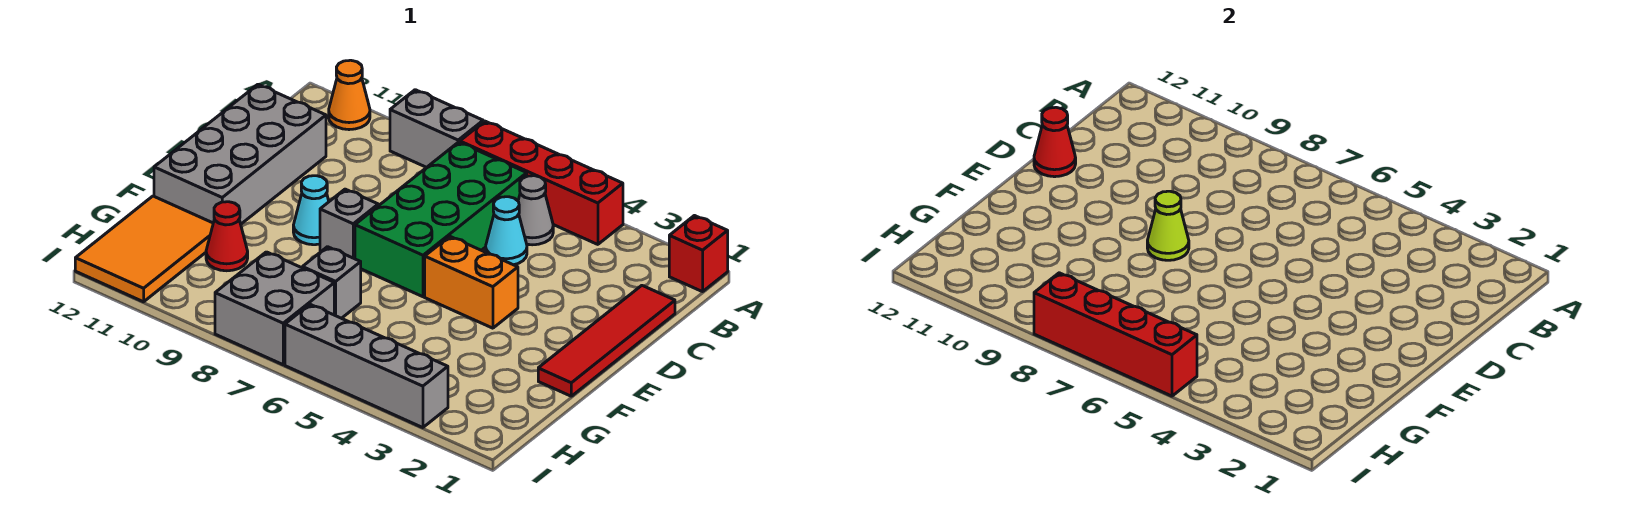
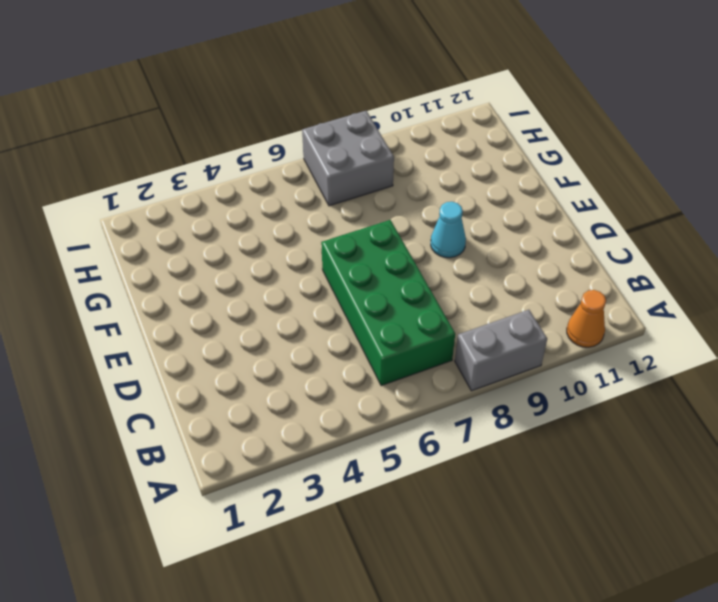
none -> red brick A1 level 1
none -> red brick A4:A7 level 1
none -> grey cone B5 level 1

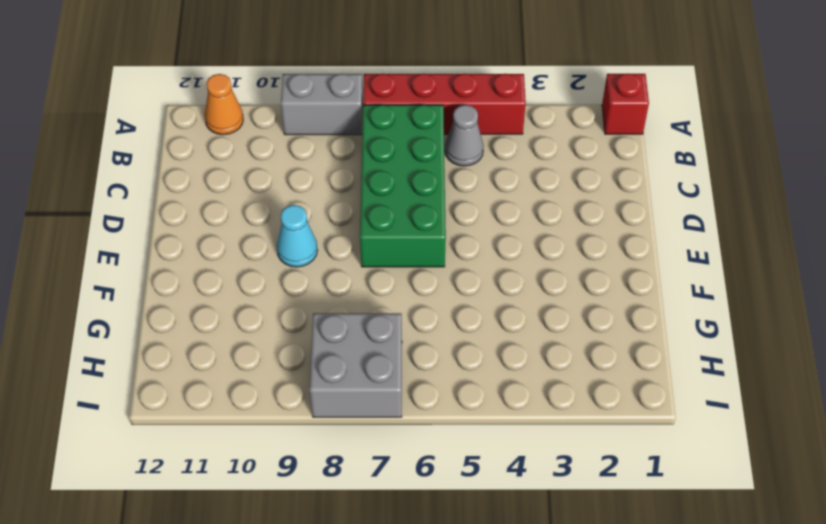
none -> red tile C1:F1 level 1
none -> cyan cone C5 level 1
none -> grey brick C11:F12 level 1

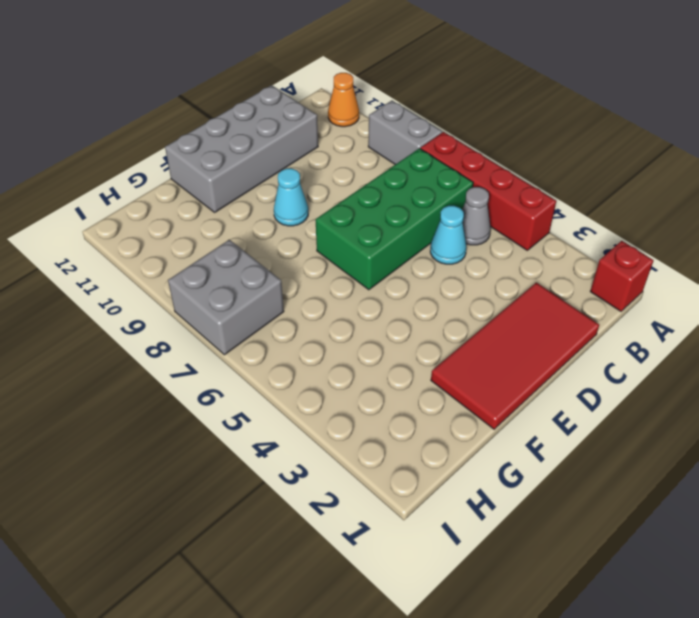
red tile C1:F2 level 1 -> red tile C1:F1 level 1
none -> orange brick E4:E5 level 1
none -> grey brick E8 level 1
none -> grey brick G7 level 1

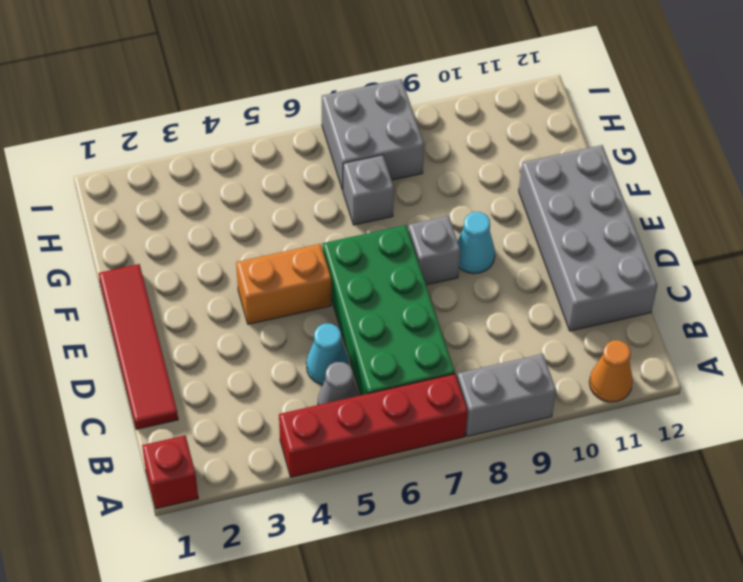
none -> red cone G10 level 1
none -> orange tile G11:I12 level 1
none -> grey brick I3:I6 level 1

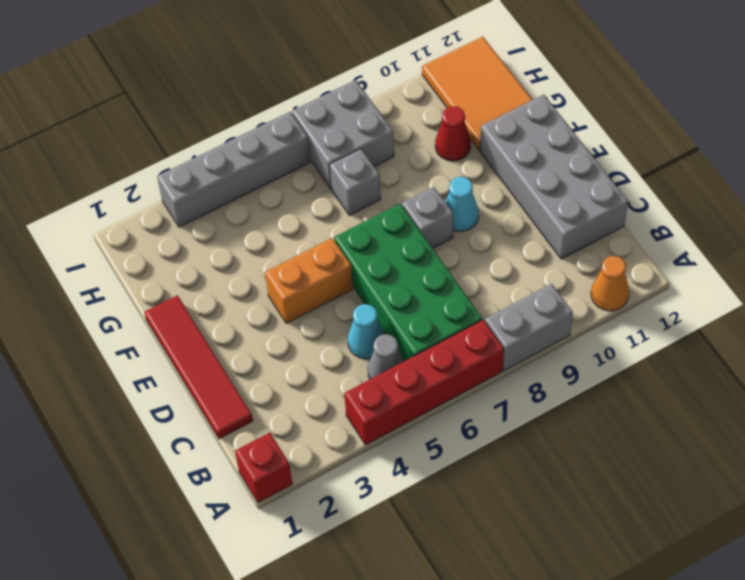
none -> red cone D12 level 2
none -> lime cone E8 level 2
none -> red brick I5:I8 level 2

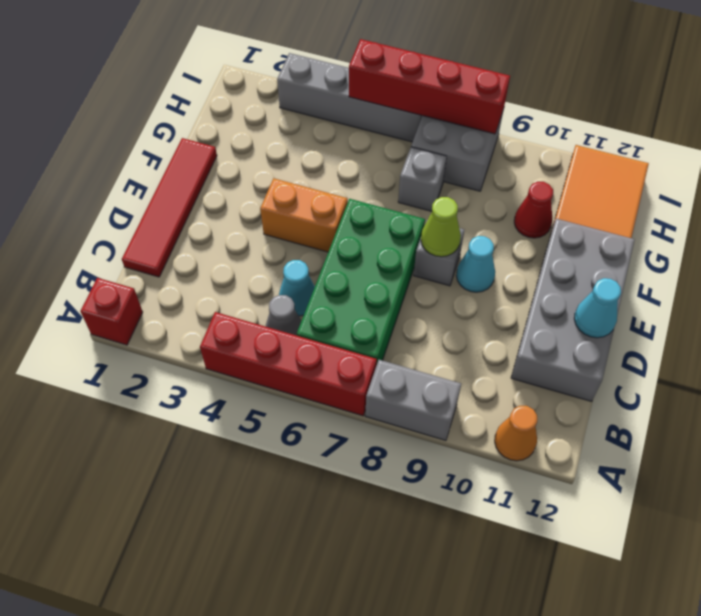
cyan cone D12 level 2 -> red cone D12 level 2

